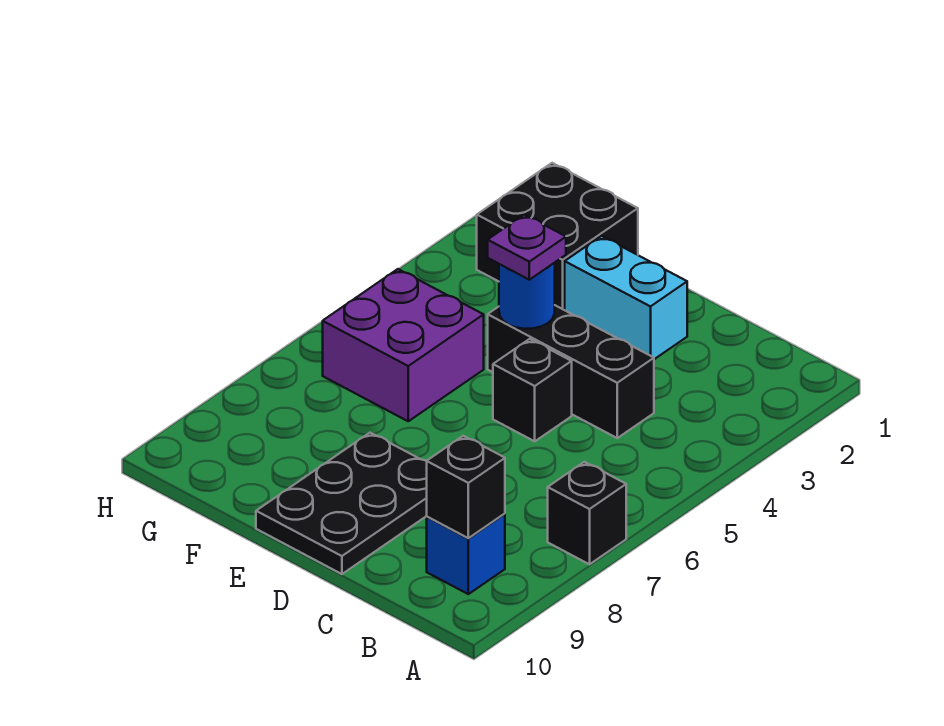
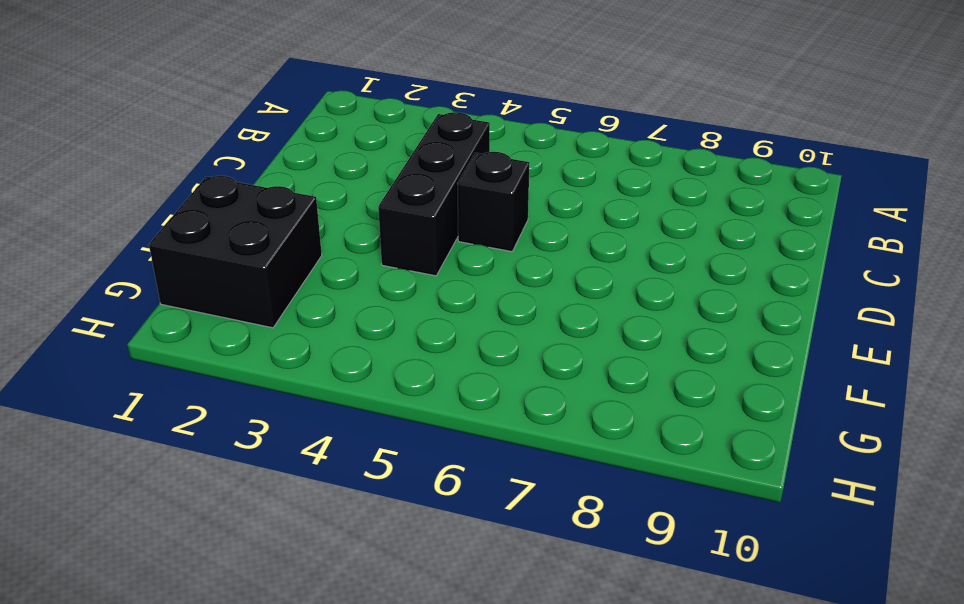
none -> black brick A7 level 1
none -> blue brick B9 level 1

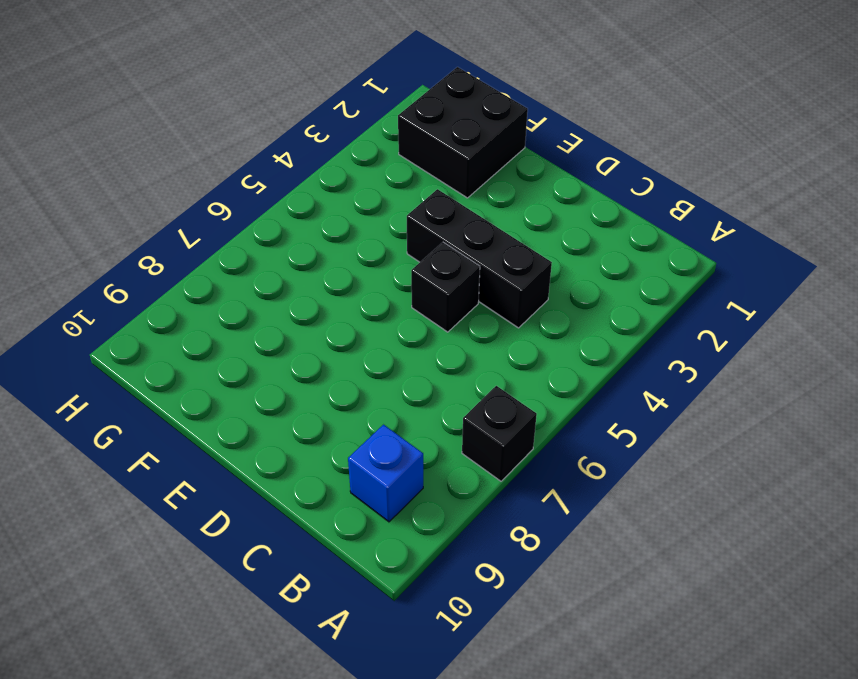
none -> cyan brick D2:E2 level 1
none -> black plate D8:E10 level 1

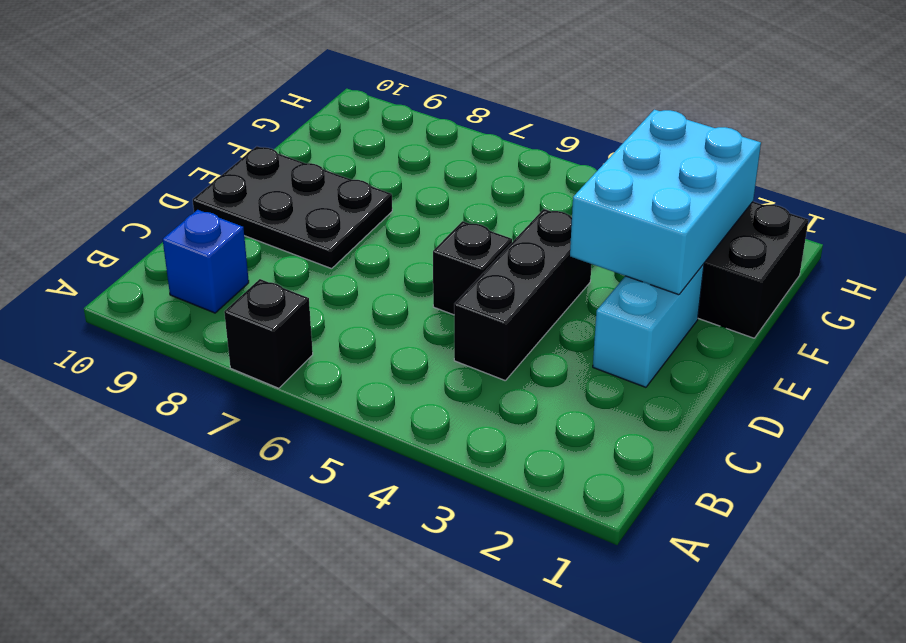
cyan brick E2:G3 level 2 -> none
none -> purple brick F5:G6 level 1
none -> black brick B9 level 2

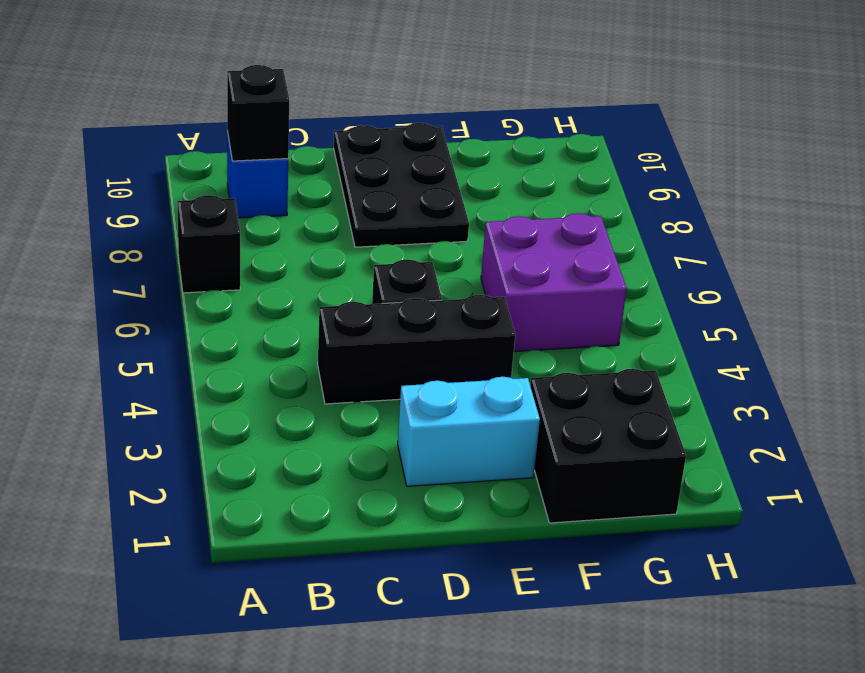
none -> blue round brick E4 level 2
none -> purple plate E4 level 3

